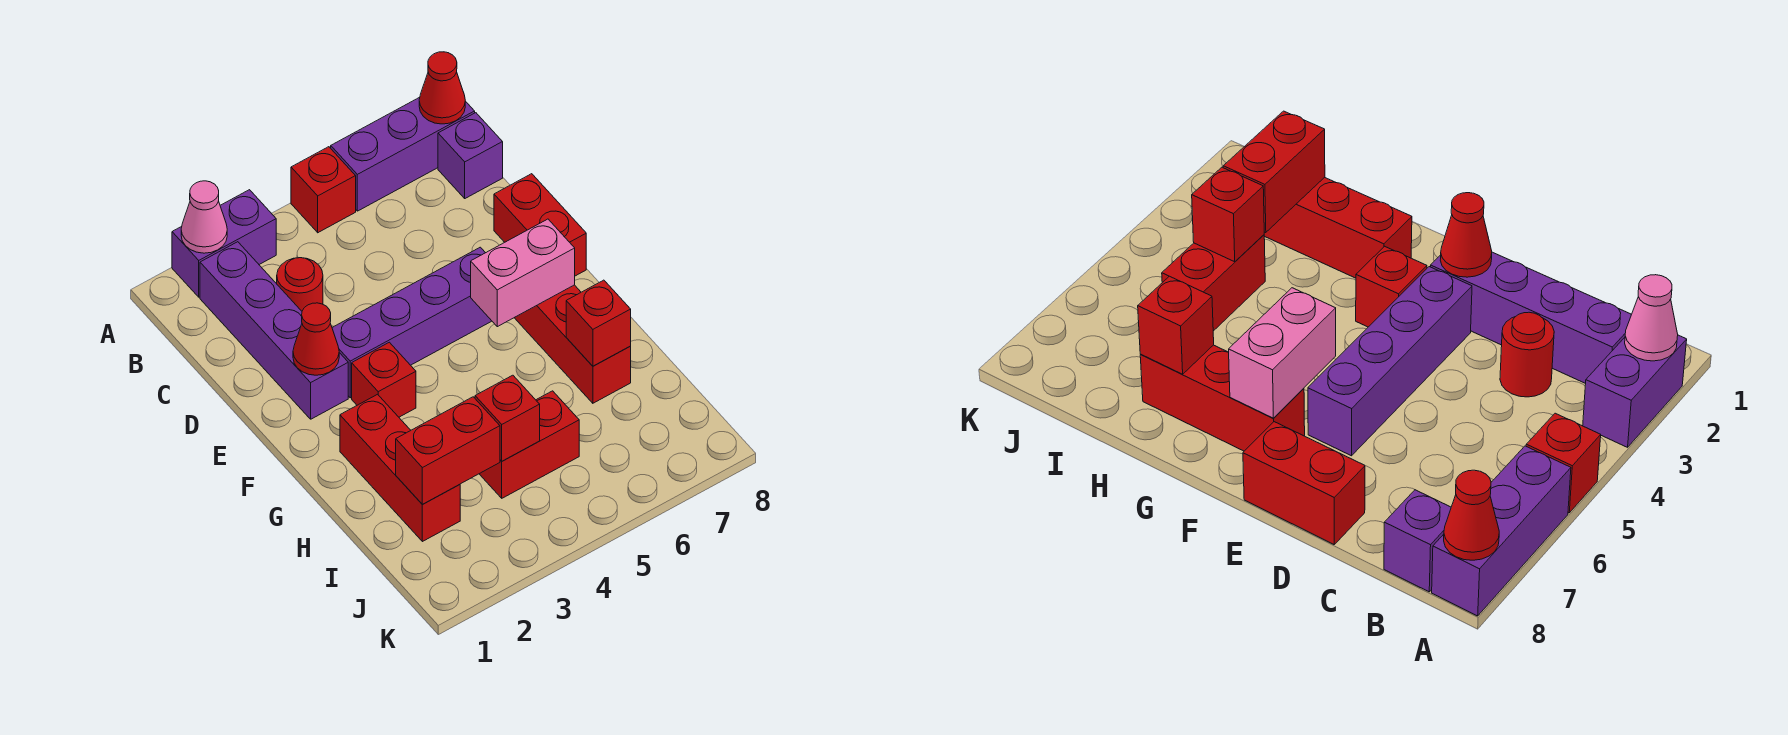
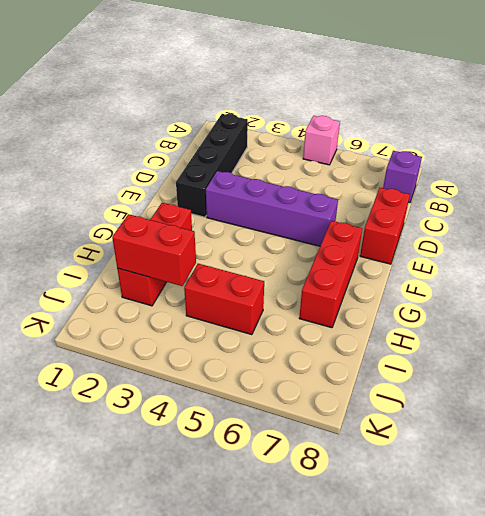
pink brick A5 level 1 -> red brick A5 level 1
black brick B2:E2 level 1 -> purple brick B2:E2 level 1
none -> purple brick A2:A3 level 1
none -> purple brick A6:A8 level 1
none -> red round brick C3 level 1

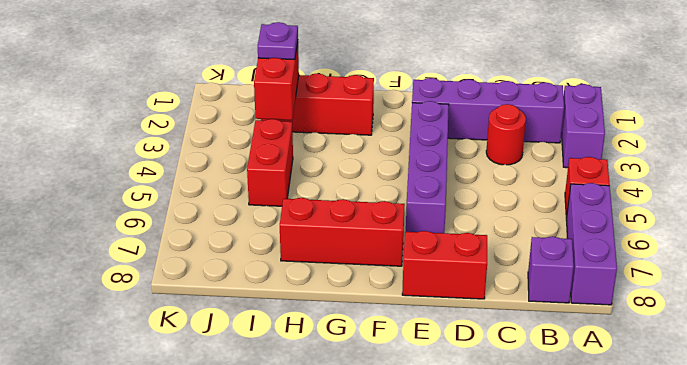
purple plate I2 level 3 -> none
none -> red brick F3 level 1
none -> pink cone A2 level 2
none -> red cone A8 level 2

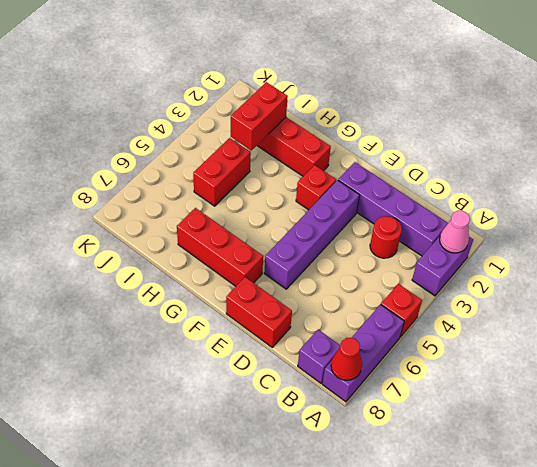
none -> red cone E2 level 2
none -> pink brick F6:F7 level 2
none -> red brick H7 level 2

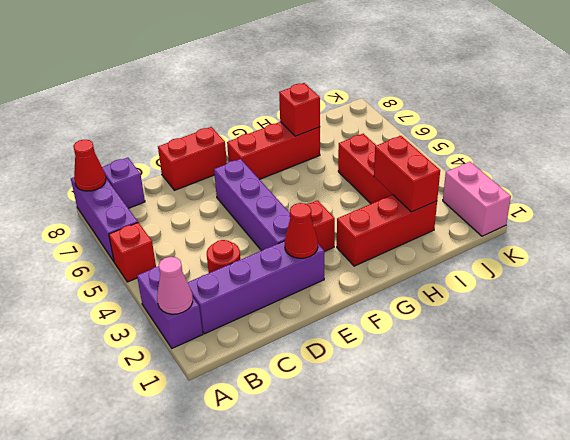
pink brick K1:K2 level 1 -> pink brick F6:F7 level 2
none -> red brick I4 level 2

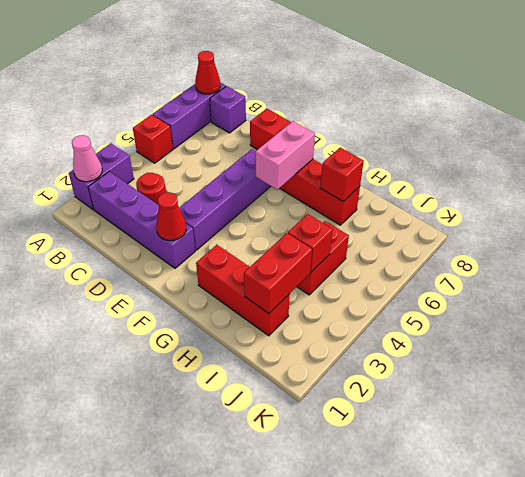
none -> red brick F3 level 1

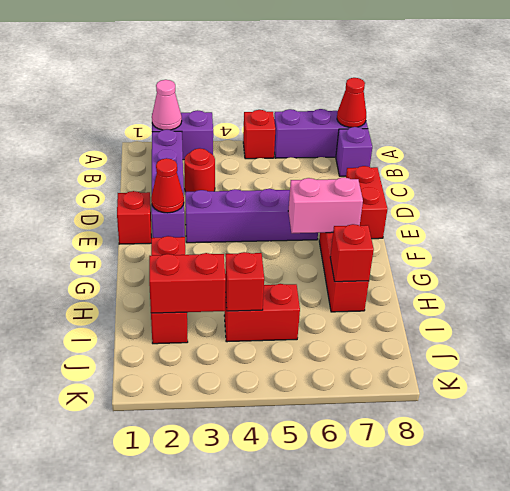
red brick E1 level 1 -> red brick F3 level 1

